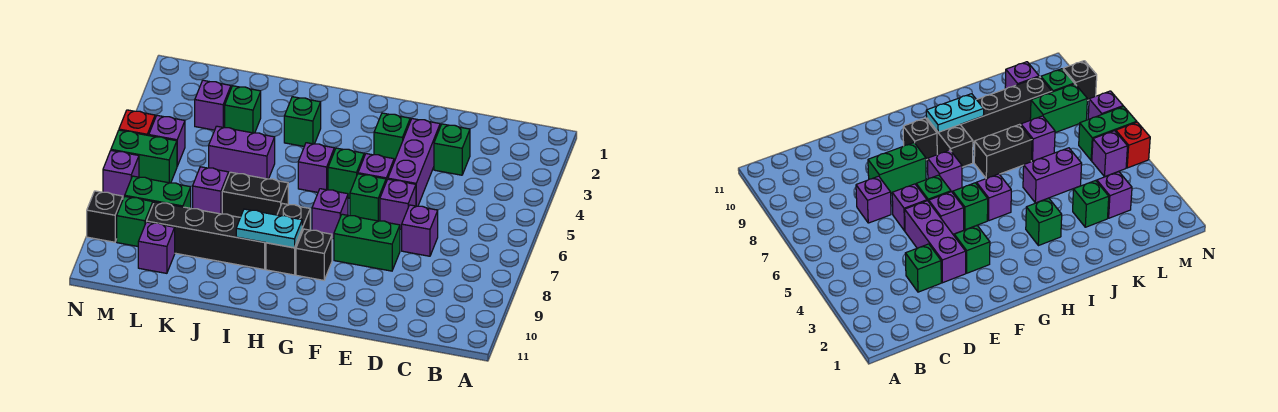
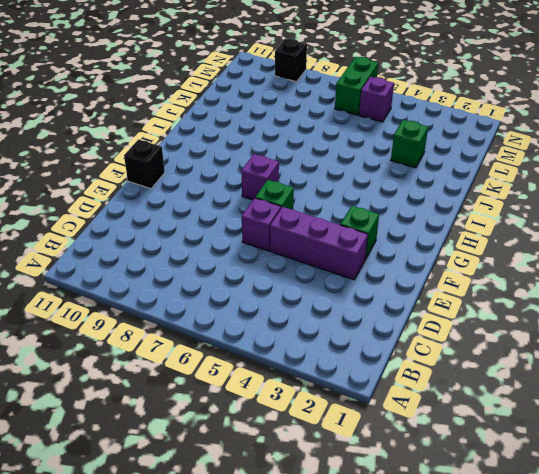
black brick F11 level 1 -> black brick G9 level 1
none -> green brick D3 level 1
none -> purple brick D7 level 1
none -> green brick E8:F8 level 1

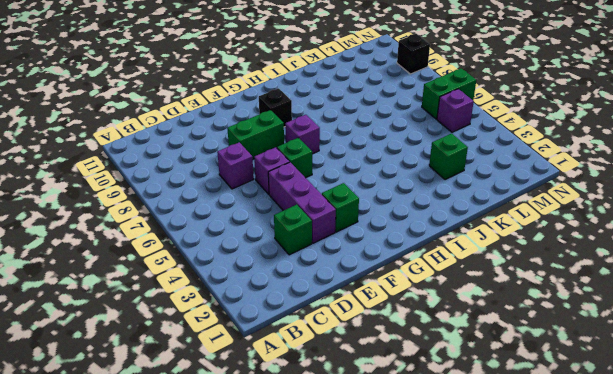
none -> purple brick F5 level 1
none -> green brick G5 level 1
none -> purple brick H5 level 1

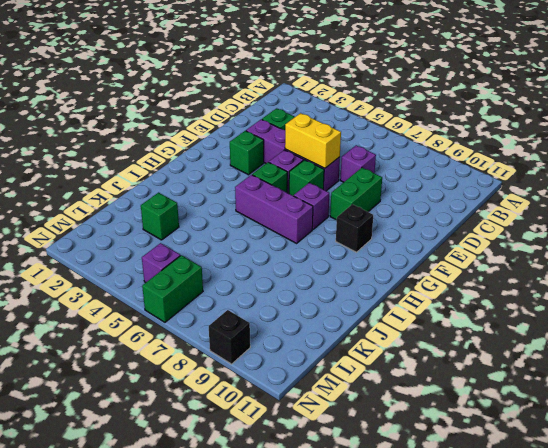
yellow brick E5:E6 level 2 -> none
purple brick H5:H7 level 1 -> purple brick H5 level 1
none -> black brick H8:H9 level 1
none -> green brick I3 level 1
none -> black brick I7:J7 level 1

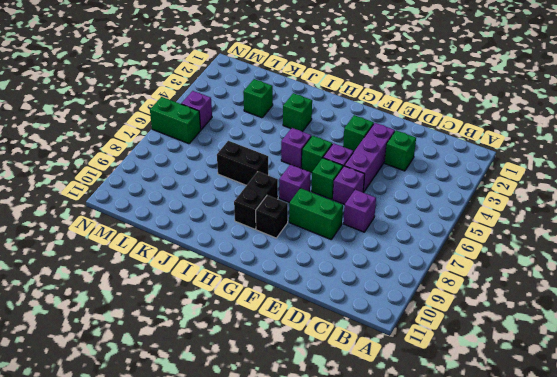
none -> black brick I9:L9 level 1
none -> purple brick J5:K5 level 1
none -> purple brick K7 level 1

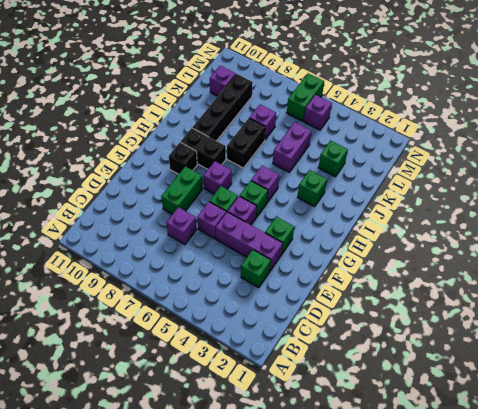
none -> purple brick L3 level 1
none -> green brick L8:M8 level 1
none -> green brick M9 level 1

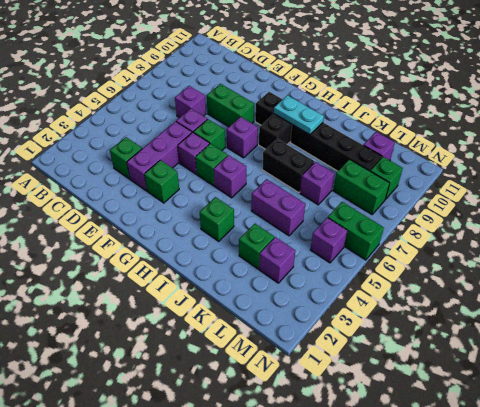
none -> red brick N5 level 1
none -> purple brick N7 level 1
none -> black brick N9 level 1

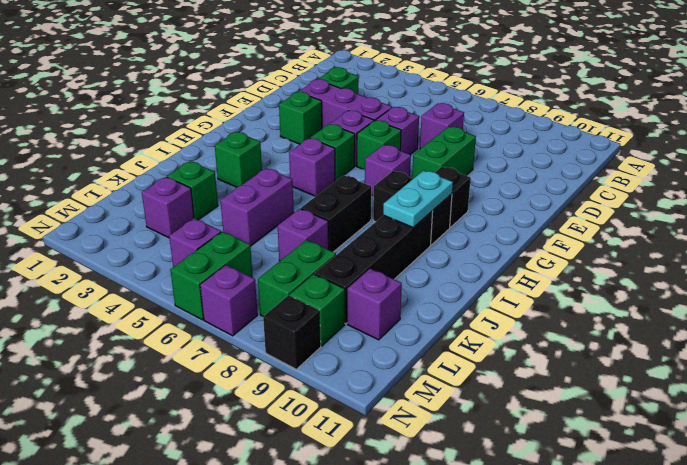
none -> red brick N5 level 1

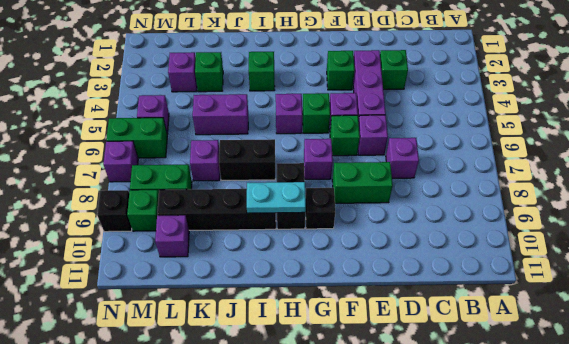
none -> red brick N5 level 1

